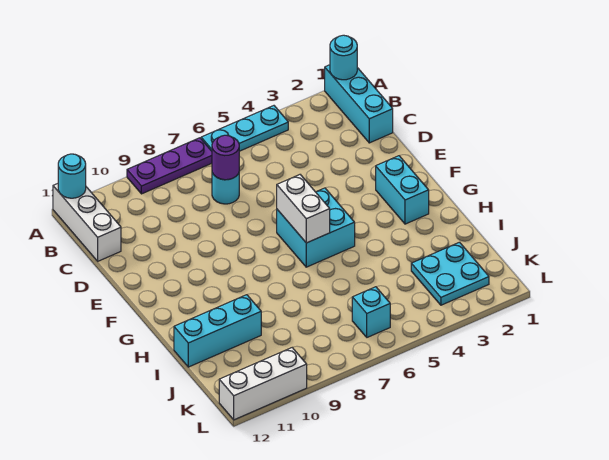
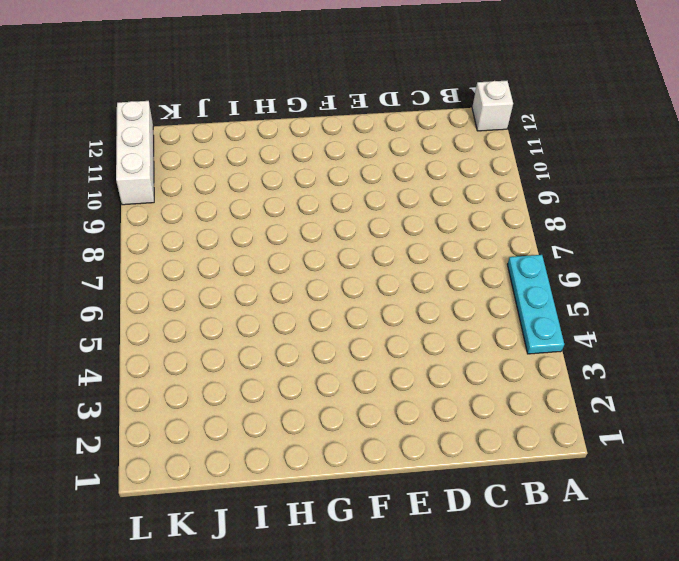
white brick A12 level 1 -> white brick A12:C12 level 1
none -> cyan brick A1:C1 level 1
none -> purple plate A7:A9 level 1
none -> cyan round brick C7 level 1

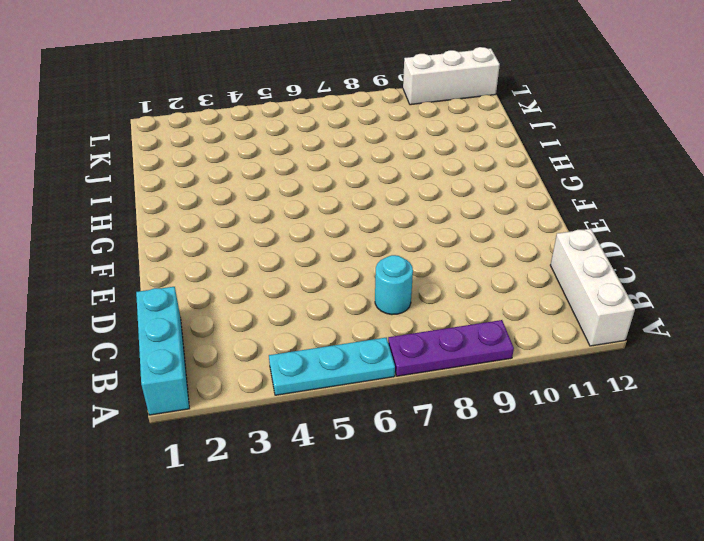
none -> cyan brick F2:G2 level 1
none -> cyan brick F5:G6 level 1
none -> cyan brick I10:I12 level 1

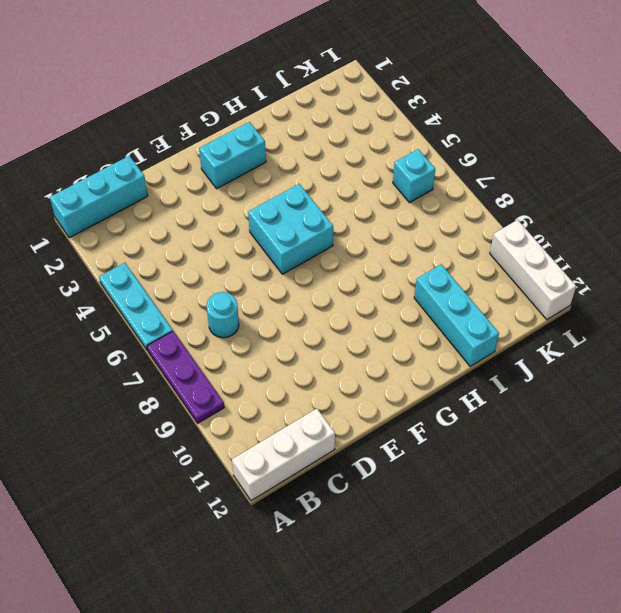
none -> cyan plate J2:K3 level 1
none -> cyan round brick A1 level 2
none -> cyan round brick A12 level 2

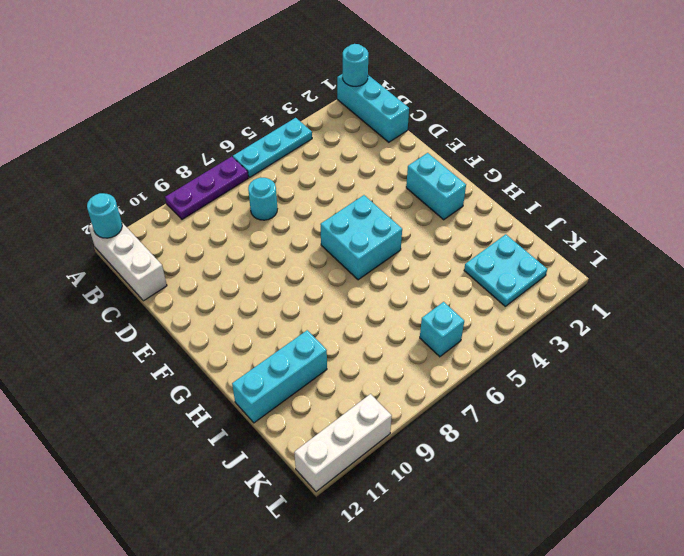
none -> purple round brick C7 level 2
none -> white brick F6:G6 level 2

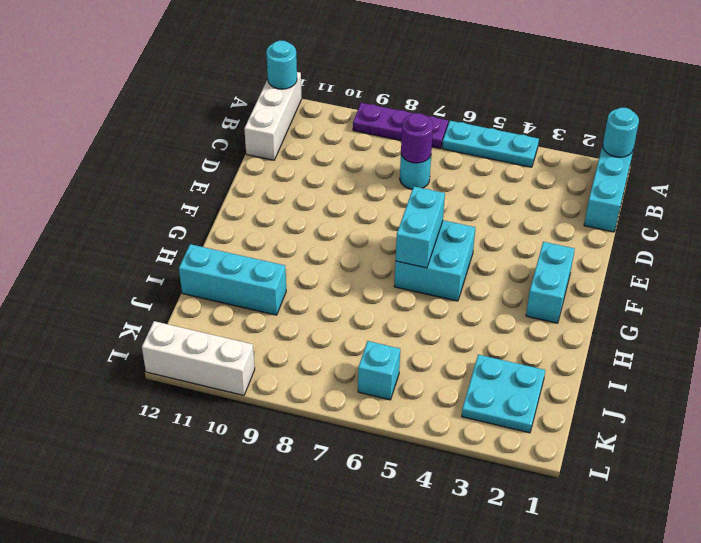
cyan brick F6:G6 level 2 -> white brick F6:G6 level 2

